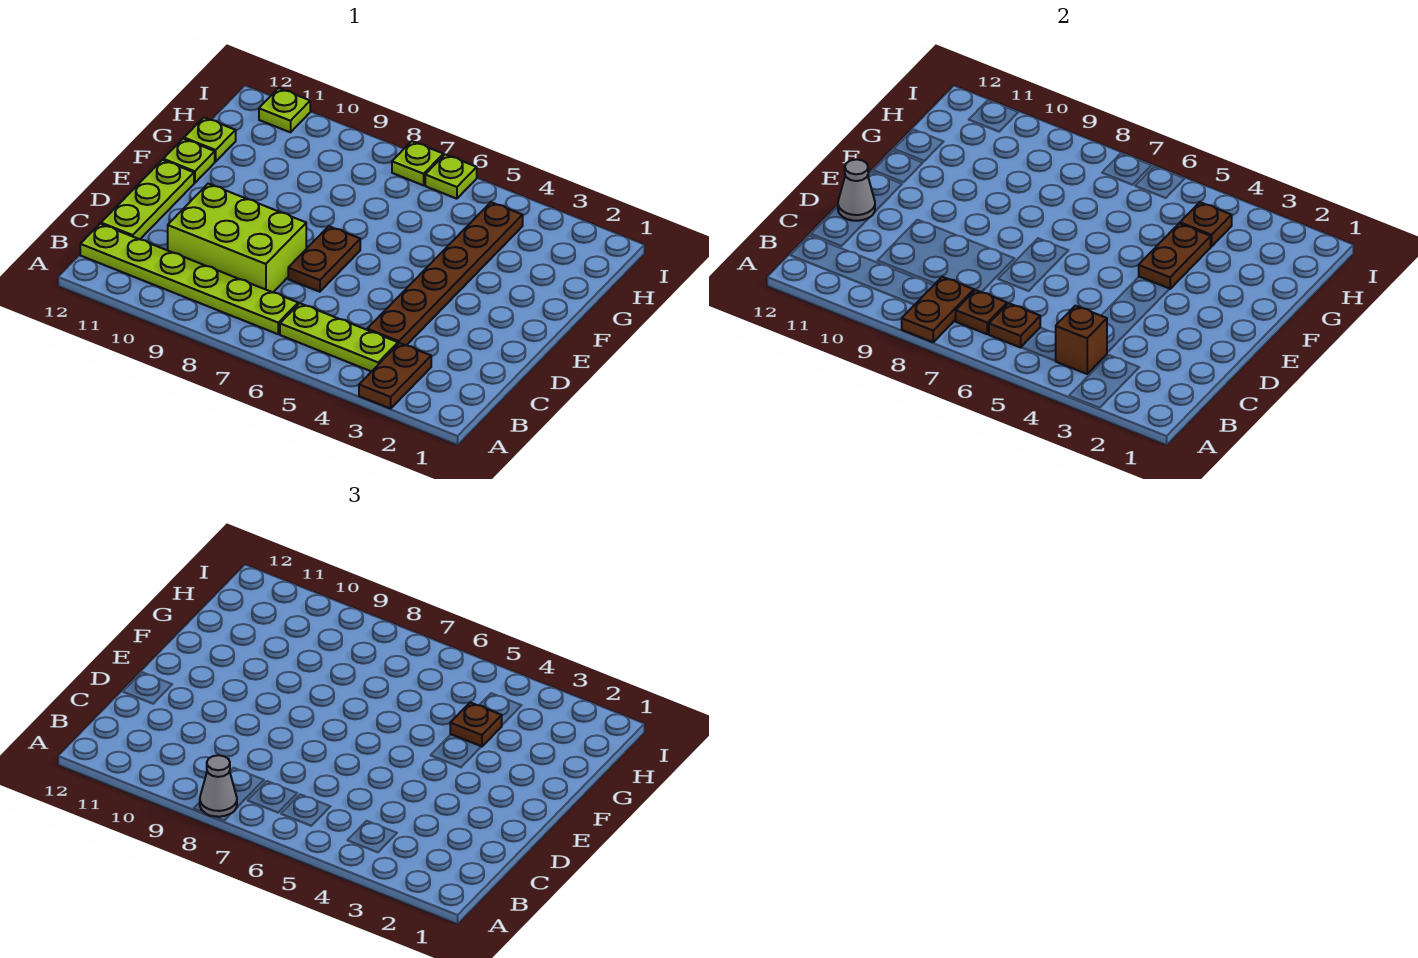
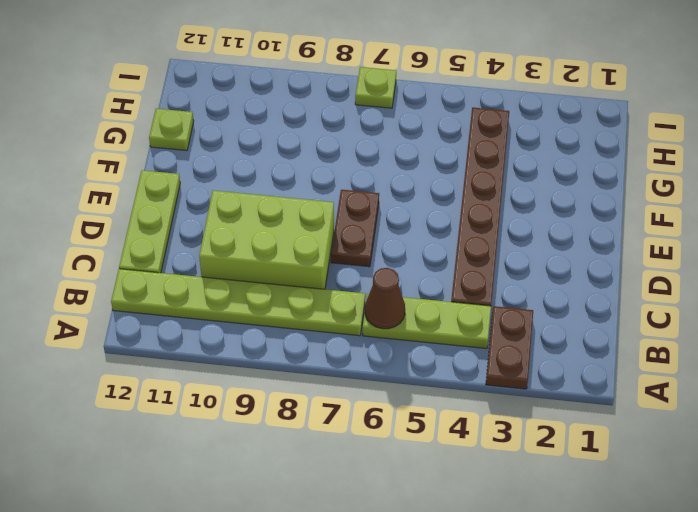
brown cone B6 level 2 -> brown plate B6 level 2
none -> lime plate F12 level 1
none -> lime plate I6 level 1
none -> lime plate I11 level 1

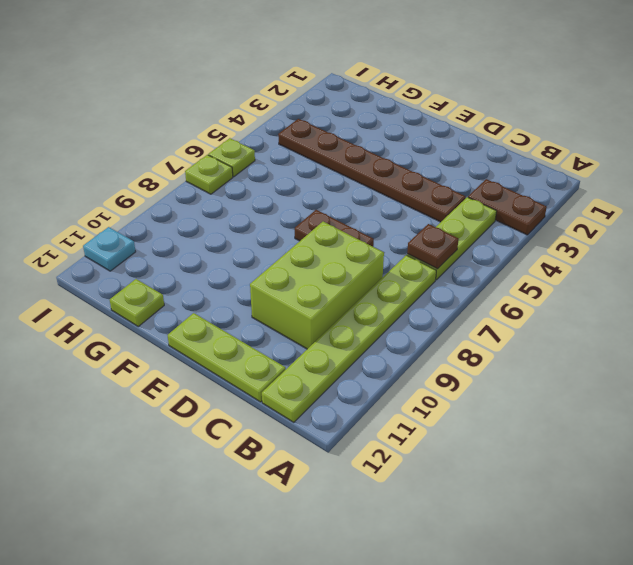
cyan plate I11 level 1 -> lime plate I11 level 1
none -> lime plate F12 level 1
none -> brown plate A8:B8 level 2
none -> brown brick B4 level 2

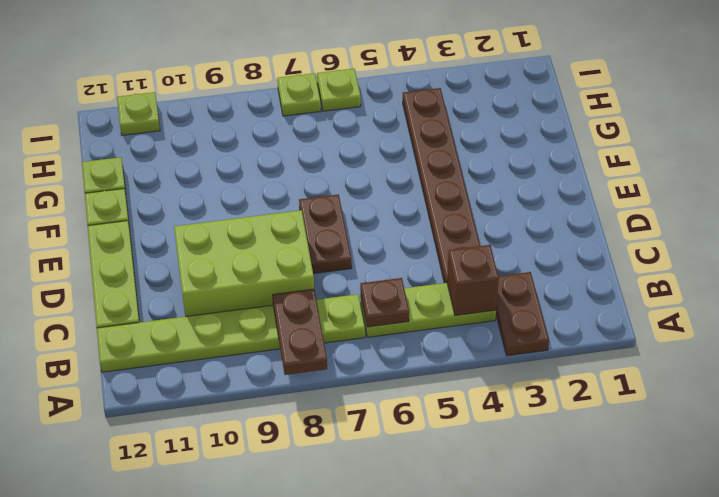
none -> brown plate B7 level 2
none -> grey cone D12 level 2
none -> brown plate F4:G4 level 2

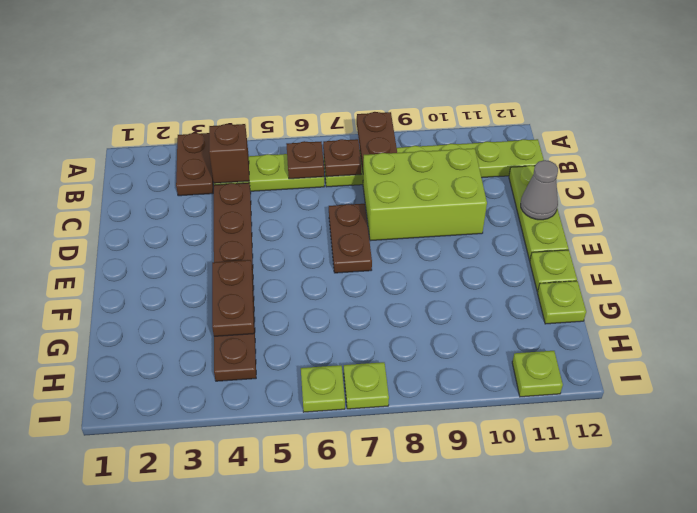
none -> brown plate H4 level 2
none -> grey cone A8 level 3
none -> brown plate G4 level 3

